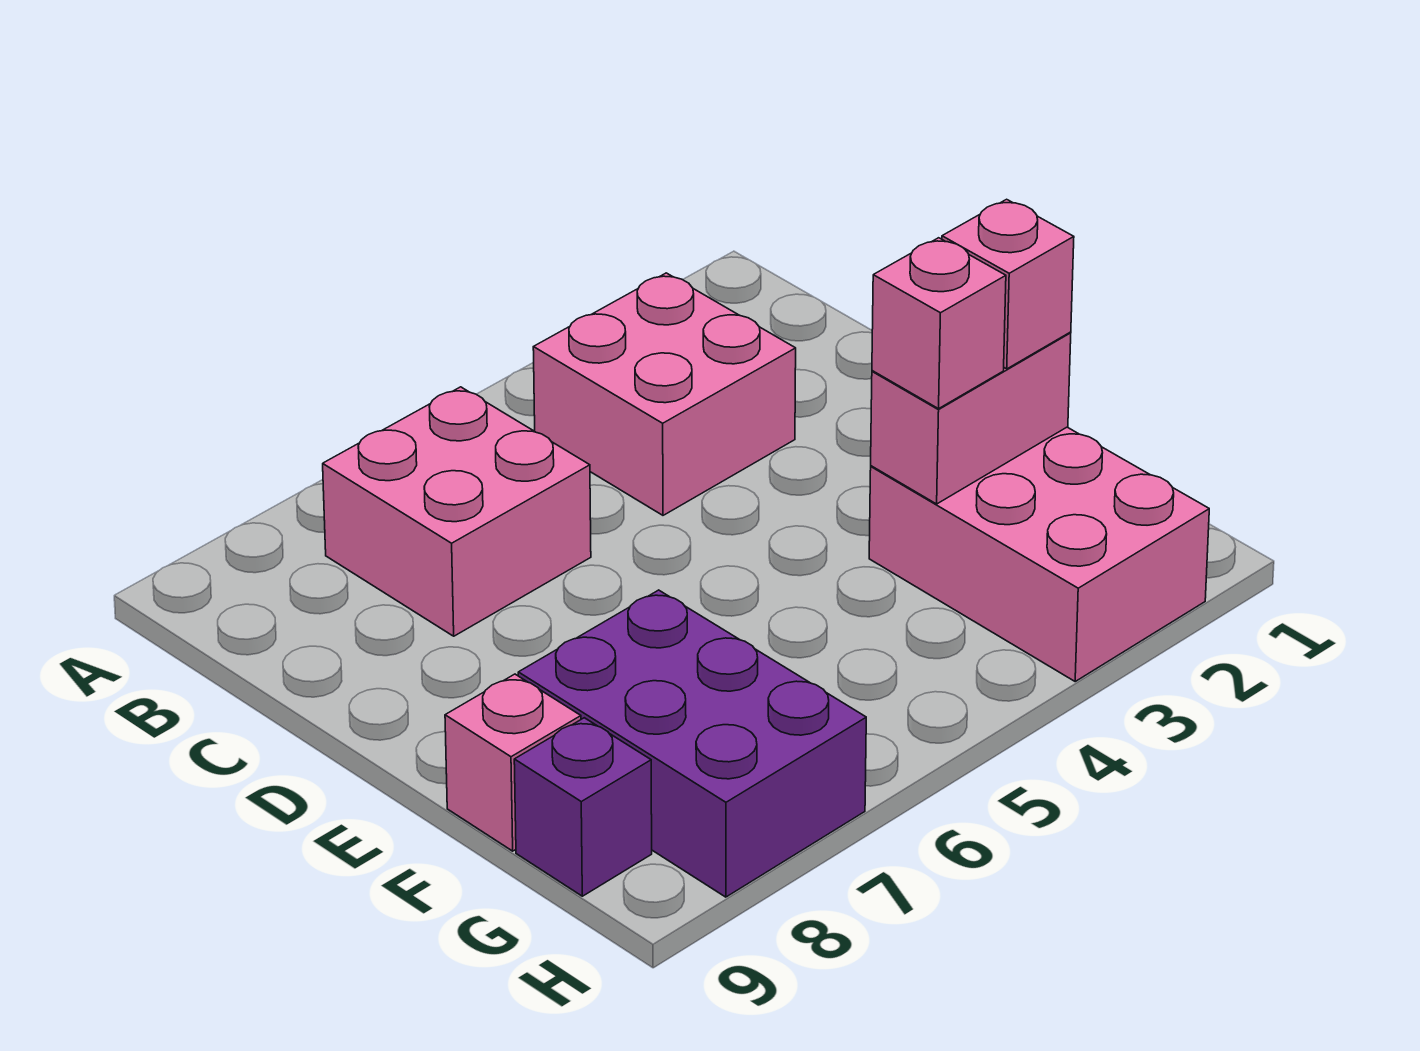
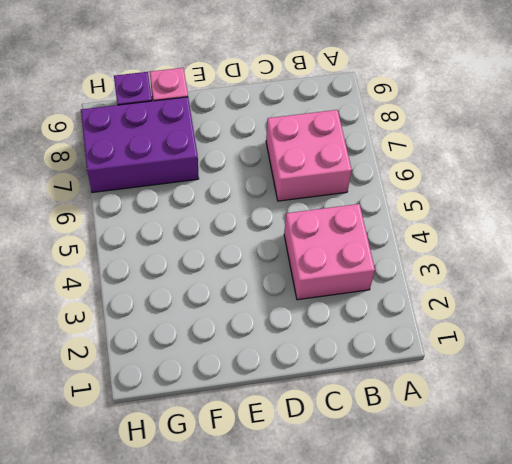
none -> pink brick F2:H3 level 1
none -> pink brick F2:F3 level 2

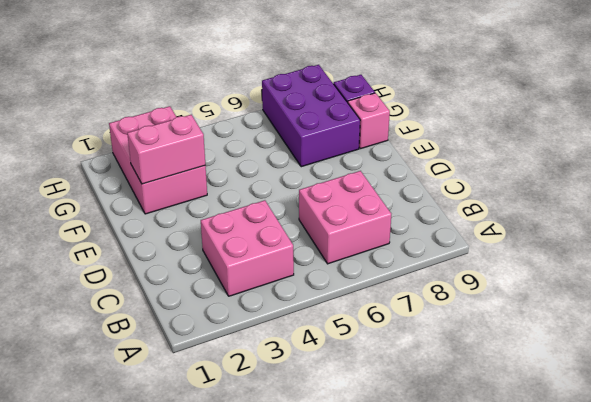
none -> pink brick F2 level 3
none -> pink brick F3 level 3

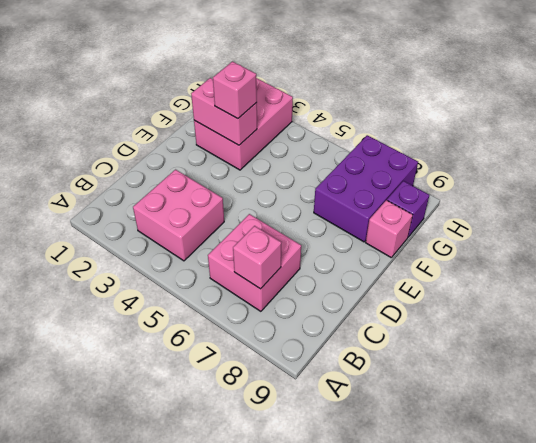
pink brick B7 level 2 -> pink brick F2 level 3

